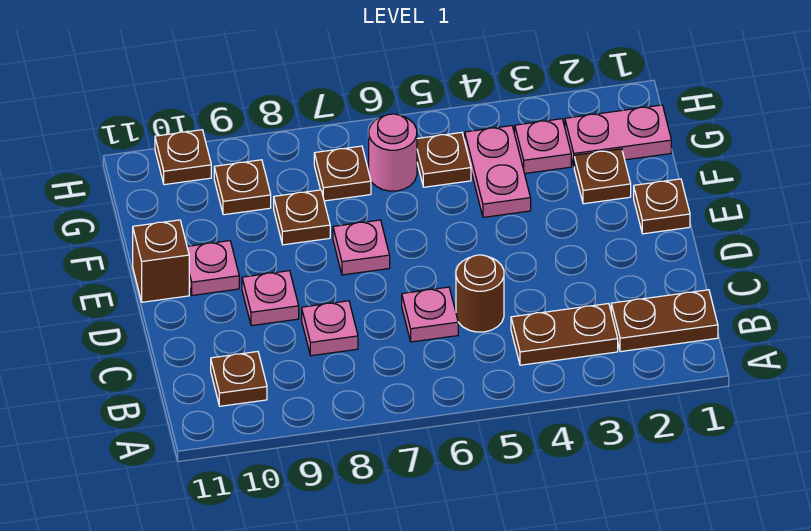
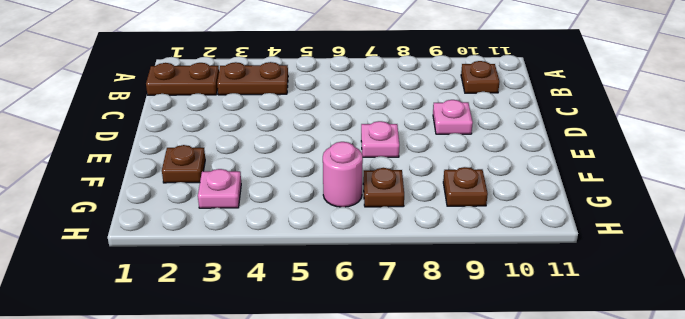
none -> brown round brick C5 level 1
none -> pink plate C6 level 1
none -> pink plate C8 level 1

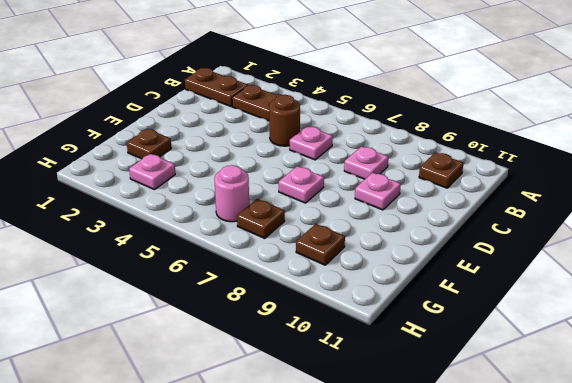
none -> brown plate E1 level 1
none -> pink plate E10 level 1
none -> brown brick E11 level 1

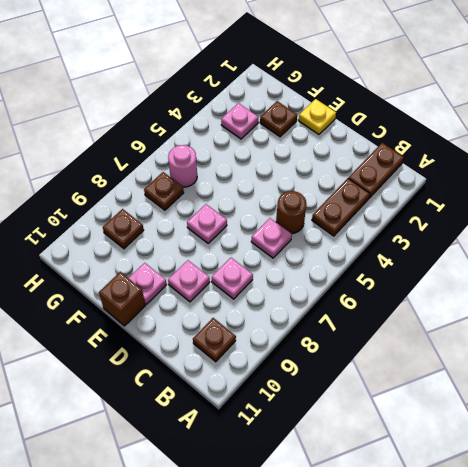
yellow plate E1 level 1 -> brown plate E1 level 1
none -> pink plate F4:G4 level 1
none -> brown plate F8 level 1
none -> pink plate G1:G2 level 1

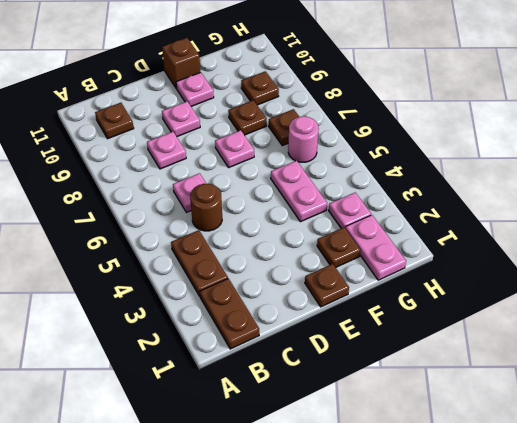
pink plate F4:F5 level 1 -> pink plate F4:G4 level 1
none -> brown plate G5 level 1
none -> brown plate H10 level 1

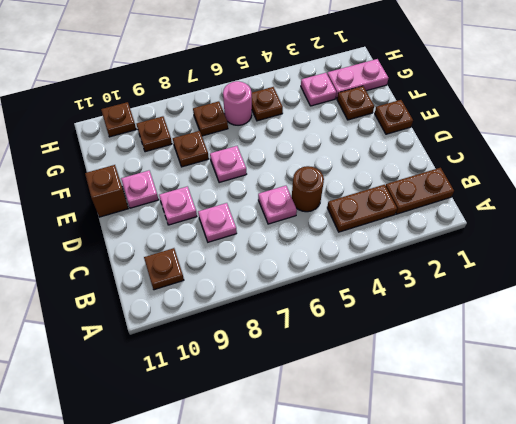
none -> pink plate F4:G4 level 1

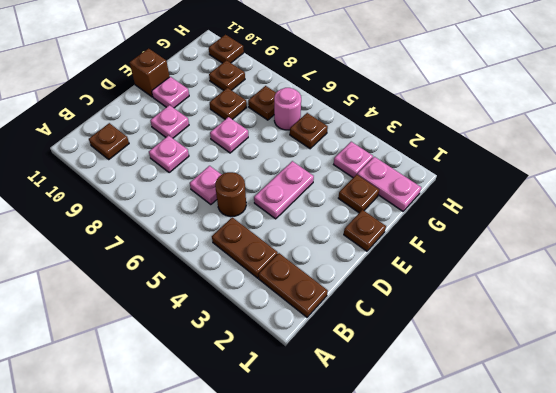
pink plate D4:E4 level 1 -> pink plate F4:G4 level 1

